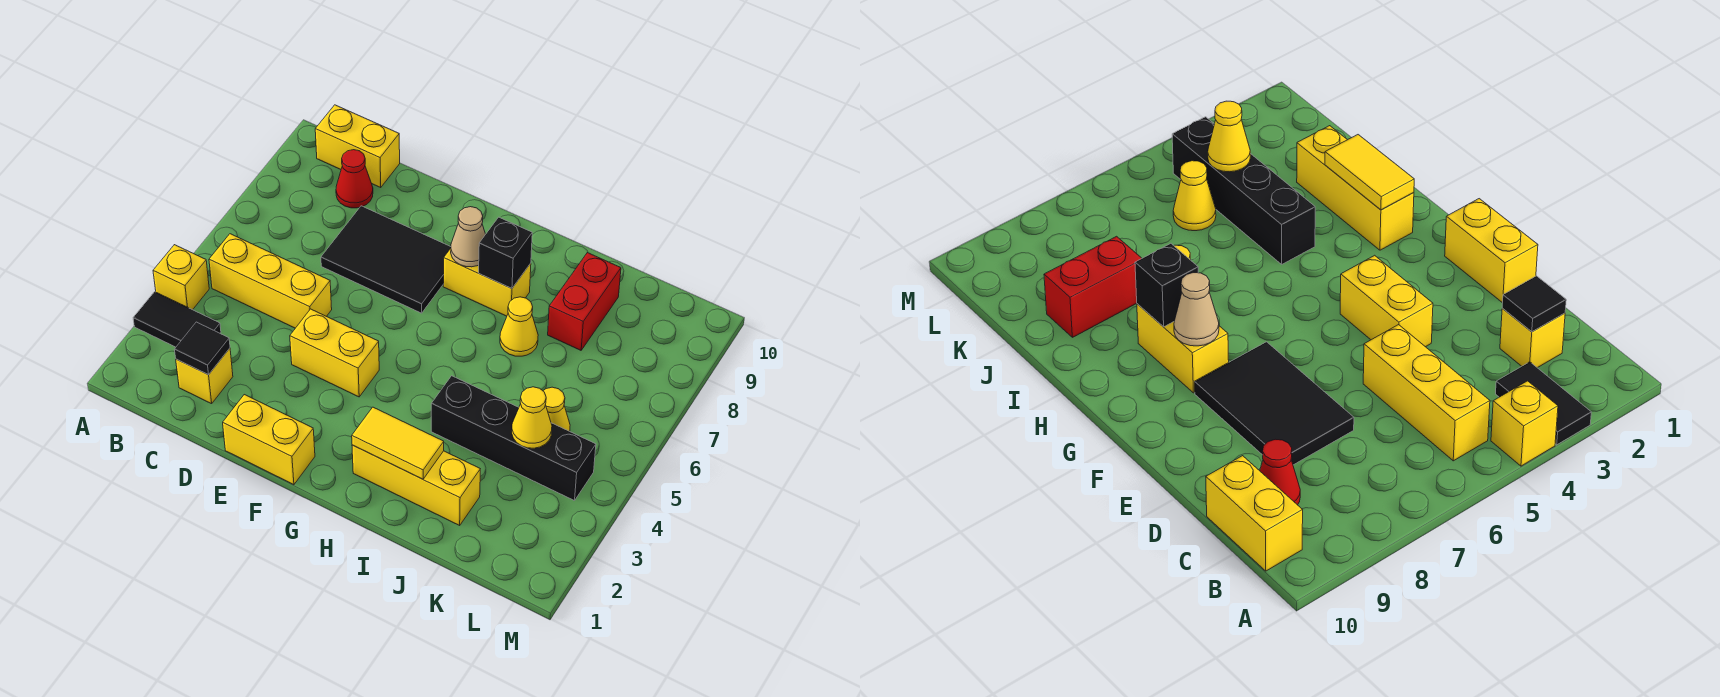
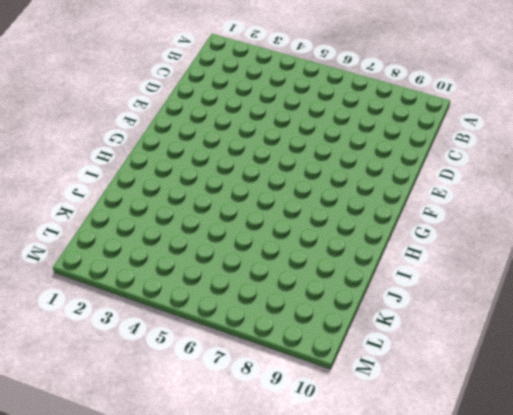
none -> black tile A3:B3 level 1
none -> yellow brick A4 level 1
none -> yellow brick B5:D5 level 1

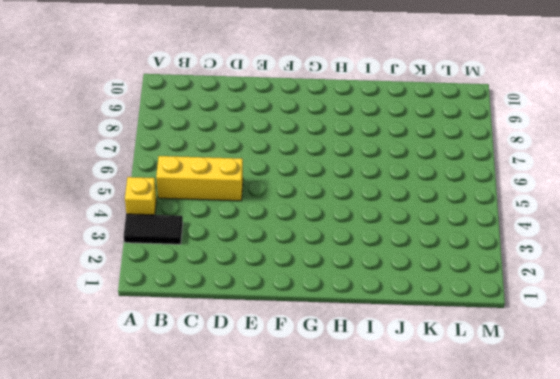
none -> yellow brick B10:C10 level 1
none -> yellow brick C2 level 1
none -> red cone C9 level 1

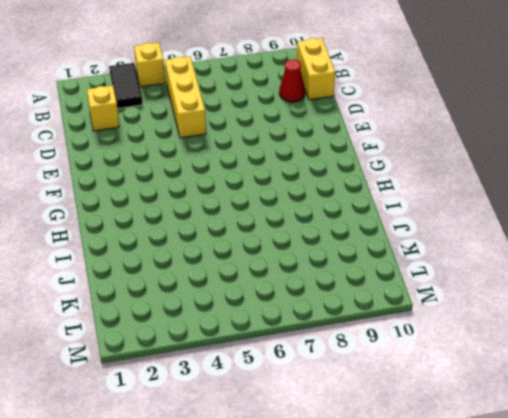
none -> black tile D7:F8 level 1
none -> yellow brick E1:F1 level 1
none -> yellow brick E4:F4 level 1

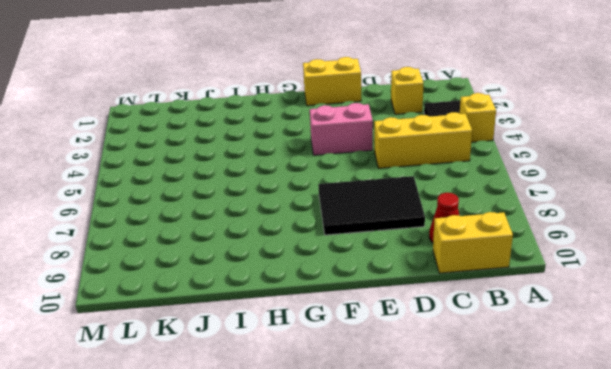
pink brick E4:F4 level 1 -> yellow brick E4:F4 level 1
none -> yellow brick G8:H8 level 1
none -> yellow brick H2:J2 level 1
none -> black brick I4:L4 level 1

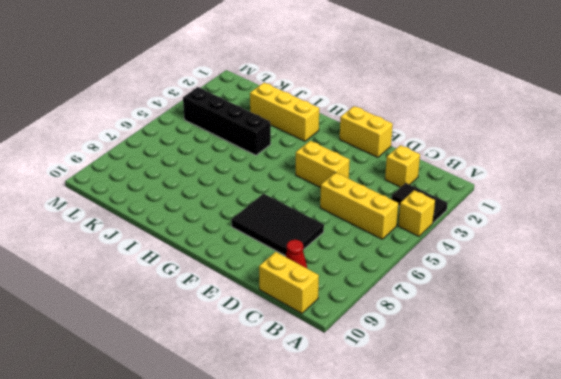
none -> yellow brick G8:H8 level 1
none -> yellow cone I7 level 1
none -> red brick J8:J9 level 1

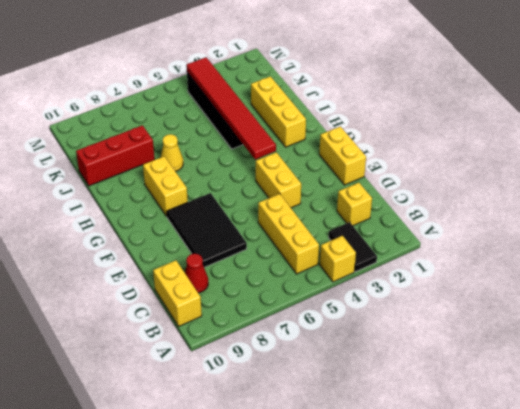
red tile G4:L4 level 2 -> yellow cone K4 level 2
red brick J8:J10 level 1 -> red brick J8:J9 level 1
none -> yellow cone K5 level 1
none -> black tile C2 level 2
none -> tan cone G8 level 2

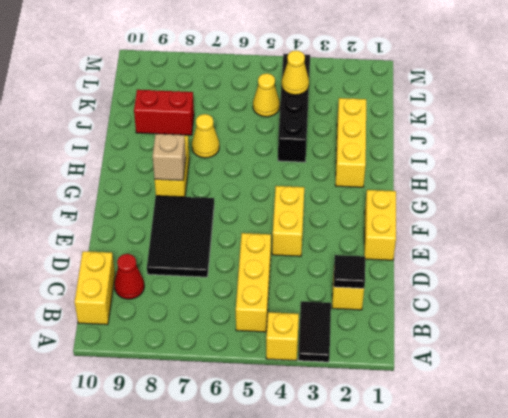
tan brick G8 level 2 -> tan cone G8 level 2
none -> yellow tile H2:I2 level 2
none -> black brick H8 level 2

